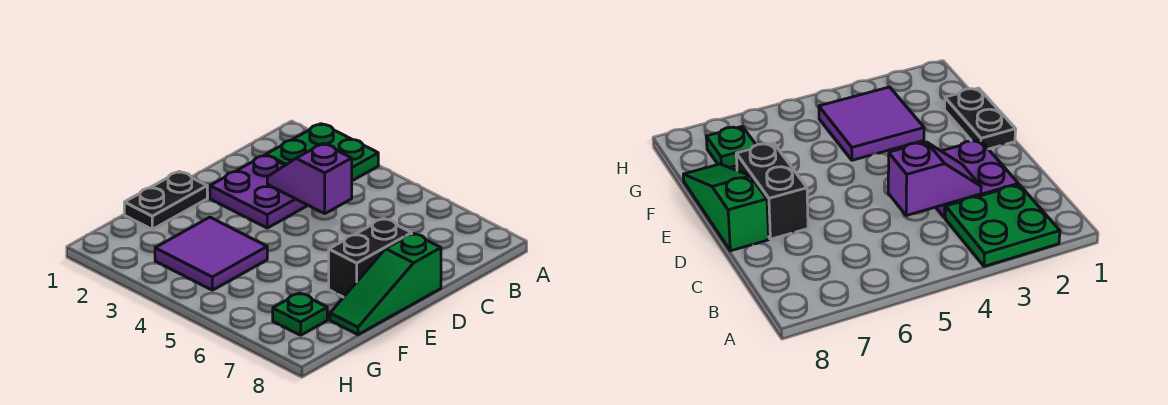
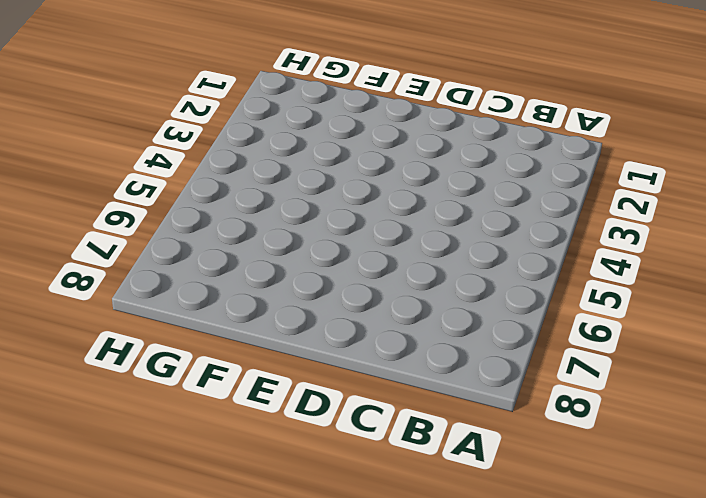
none -> green plate A2:B3 level 1
none -> purple plate C2:D3 level 1

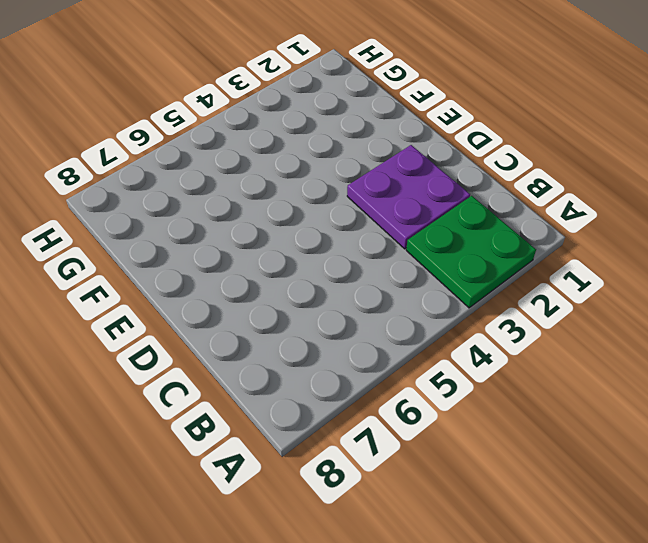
none -> black brick D7:E7 level 1
none -> green slope D8:F8 level 1 top D

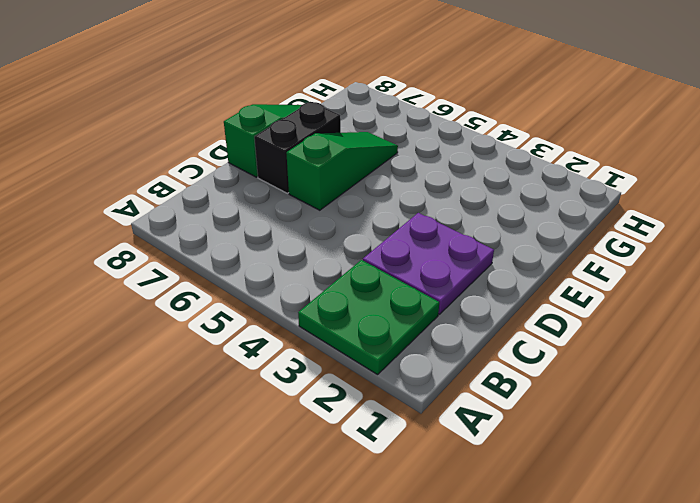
green slope D6:F6 level 1 top D -> none
none -> black plate E1:F1 level 1
none -> purple tile F3:G4 level 1

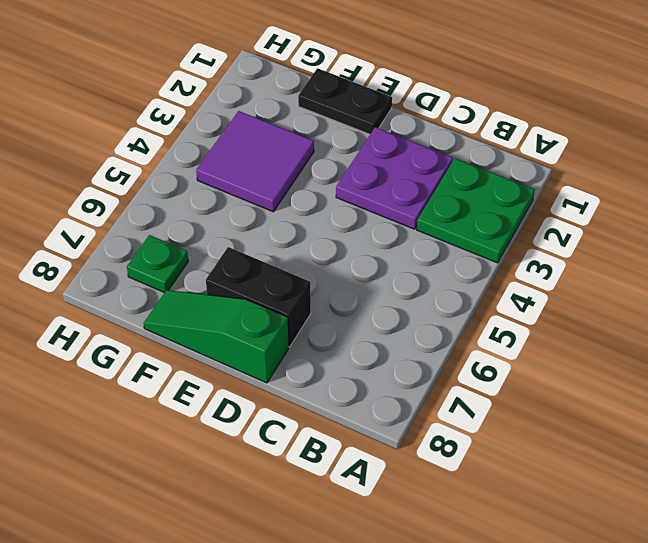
none -> purple slope C3:C4 level 2 top 4

